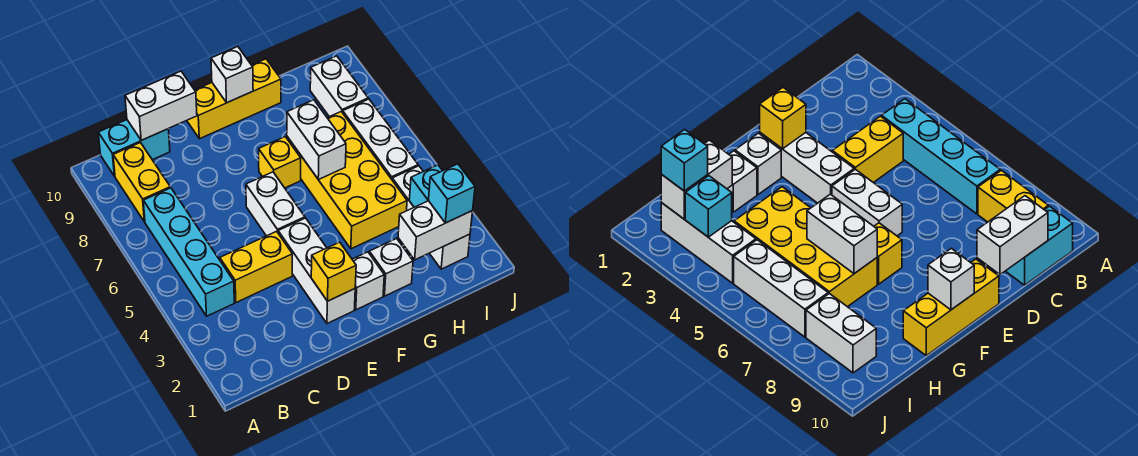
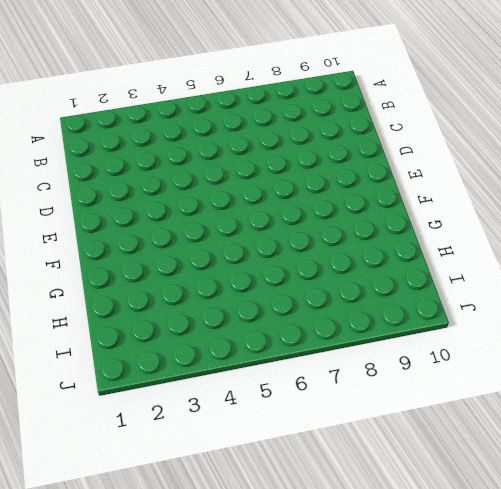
none -> cyan brick B4:B7 level 1
none -> yellow brick B8:B9 level 1
none -> cyan brick B10:C10 level 1

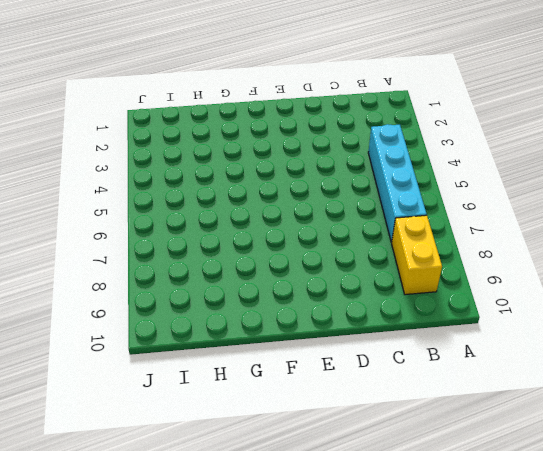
none -> cyan brick B10:C10 level 1
none -> yellow brick C4:D4 level 1
none -> white brick E2:E4 level 1

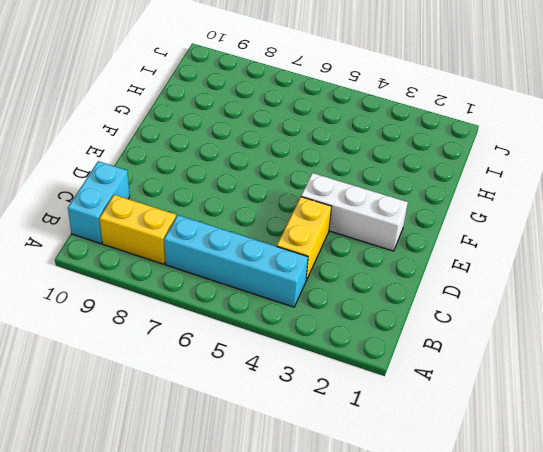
none -> white brick E5:E6 level 1
none -> yellow brick E10:G10 level 1
none -> white brick F2 level 1

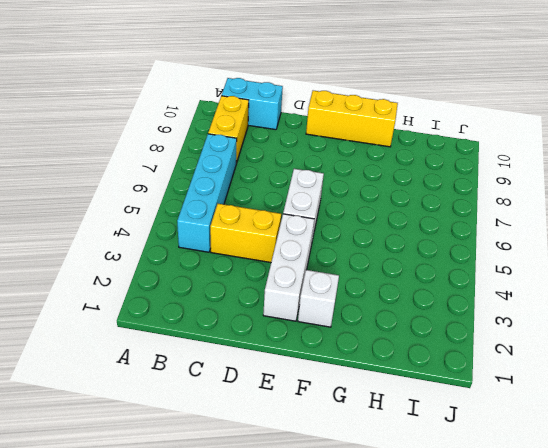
none -> yellow brick F7 level 1
none -> white brick G2 level 1
none -> yellow brick G4:H7 level 1

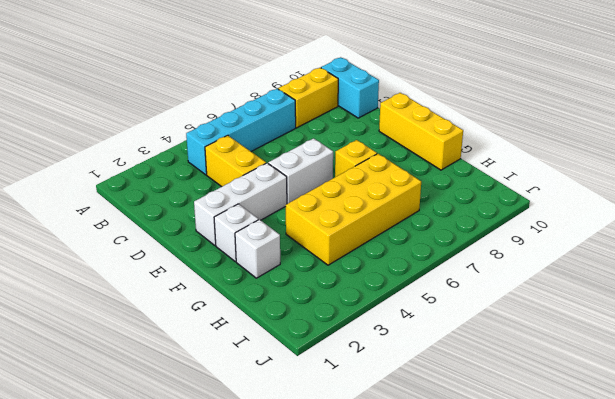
none -> white brick I2:I4 level 1
none -> white brick I5:I7 level 1
none -> white brick I8:I9 level 1

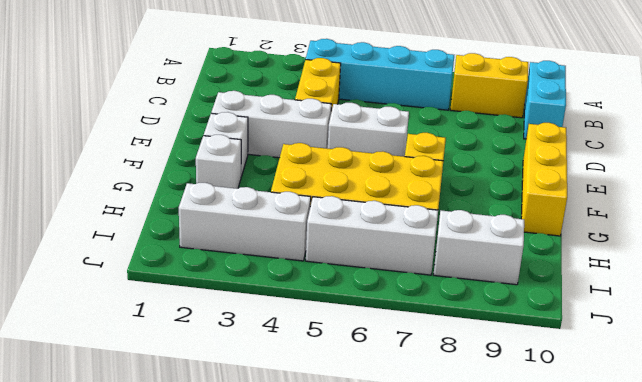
none -> white brick C10:D10 level 2
none -> yellow brick E2 level 2
none -> white brick F10 level 2

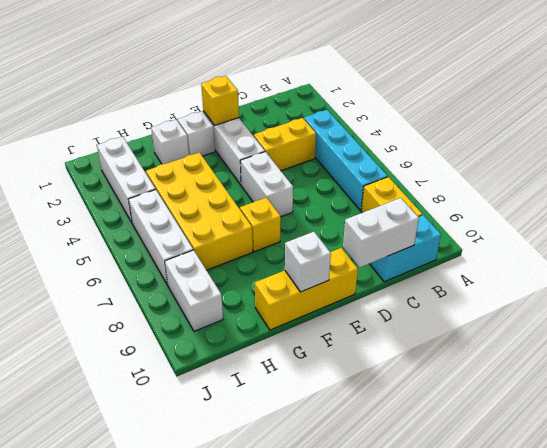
none -> white brick G6:G7 level 2
none -> white brick H2:I2 level 2
none -> cyan brick I3 level 2

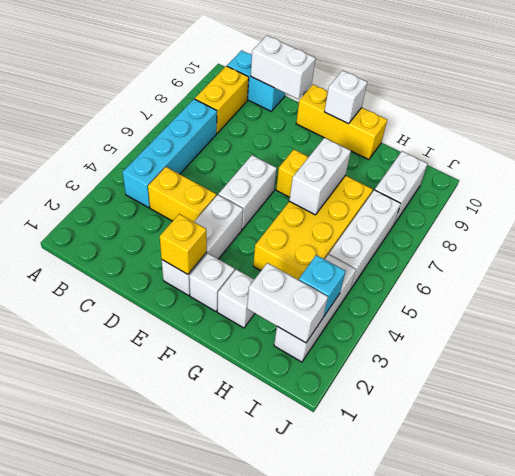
none -> cyan brick I2 level 3

